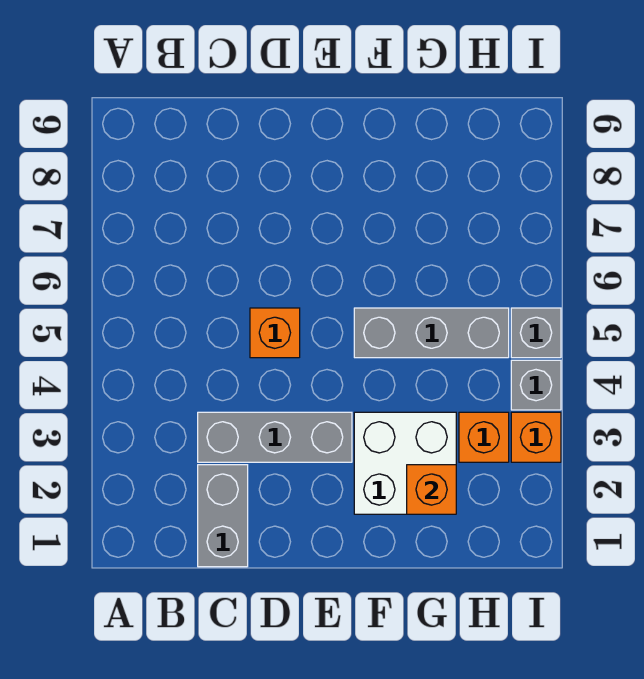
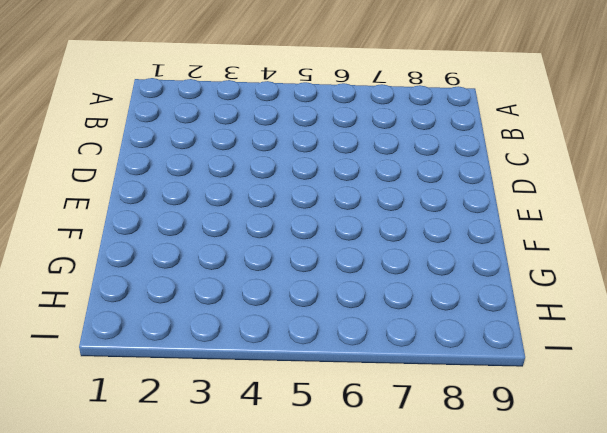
none -> grey brick C1:C2 level 1
none -> grey brick C3:E3 level 1

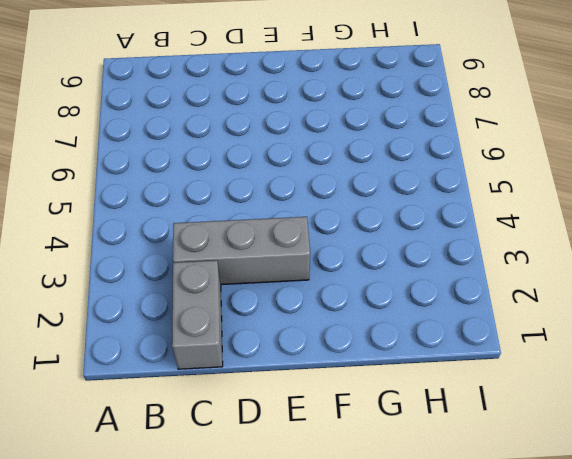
none -> orange brick D5 level 1
none -> white brick F2:G3 level 1

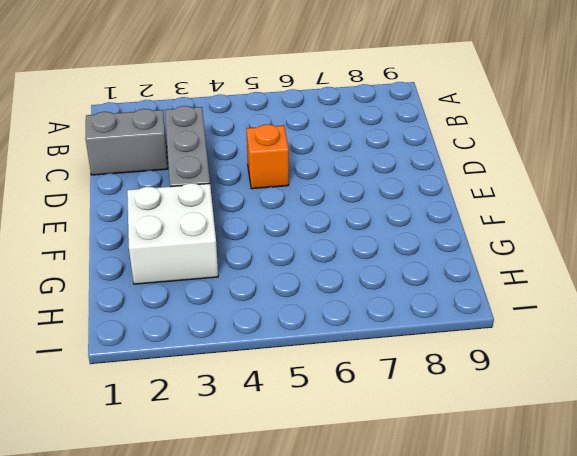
none -> grey brick F5:H5 level 1
none -> orange brick H3 level 1

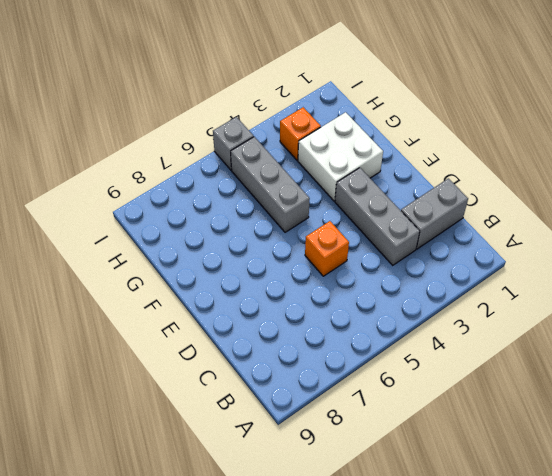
none -> orange brick I3 level 1
none -> grey brick I4 level 1

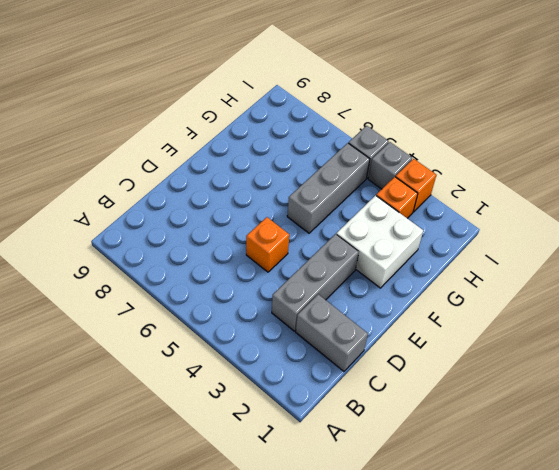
none -> orange brick G2 level 2

